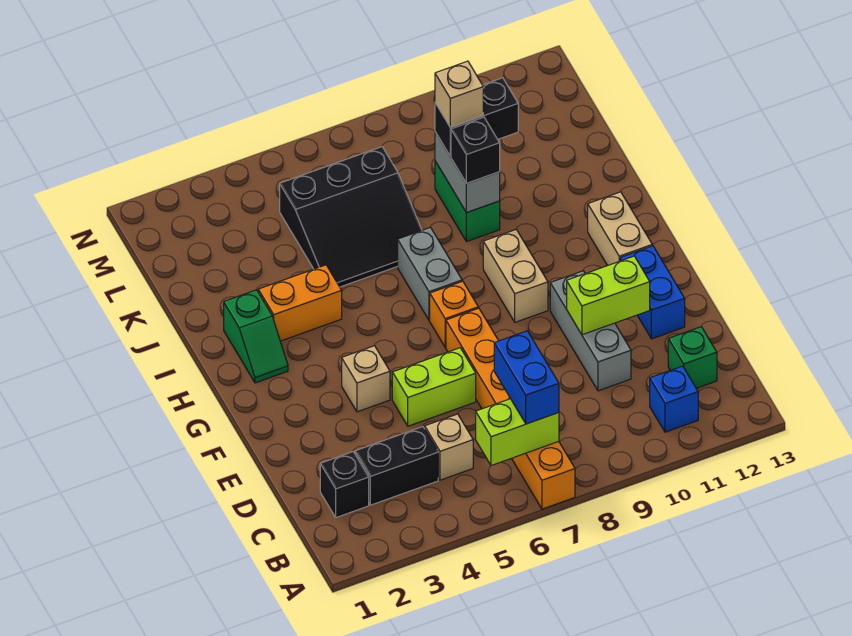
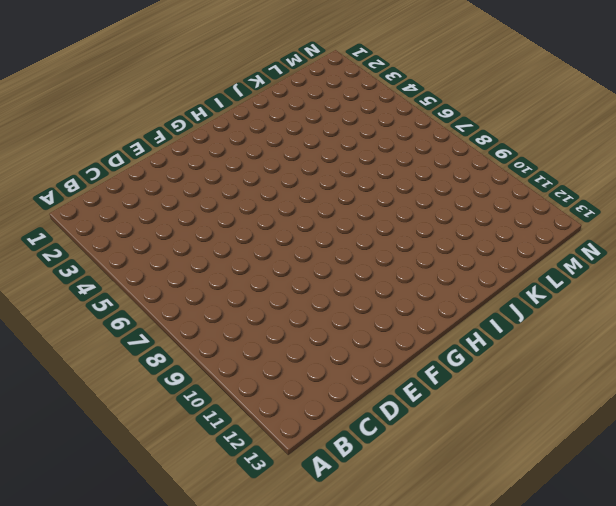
none -> orange brick A7:F7 level 1
none -> blue brick B11 level 1
none -> black brick C2 level 1

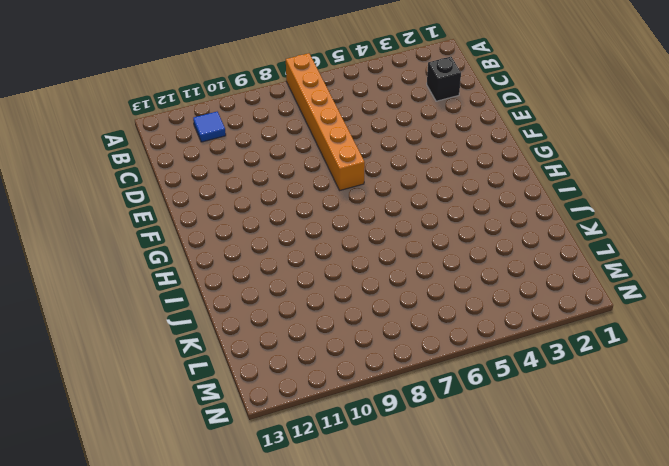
blue tile B11 level 1 -> blue brick B11 level 1
none -> black brick C3:C4 level 1
none -> tan brick C5 level 1
none -> green brick C12 level 1

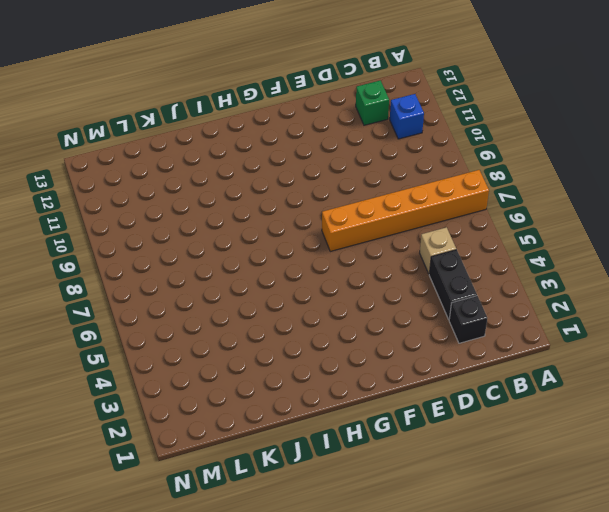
none -> grey brick D10:F10 level 1
none -> lime brick E5:E6 level 1
none -> blue brick E12:F12 level 1

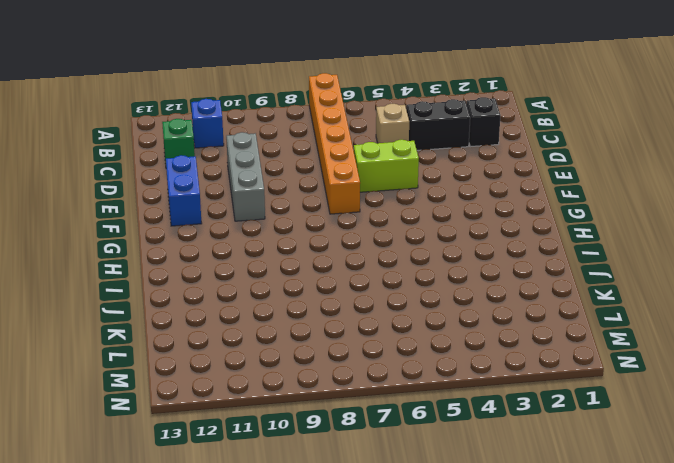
none -> tan brick F4 level 1
none -> orange brick G7 level 1
none -> tan brick G9:H9 level 1

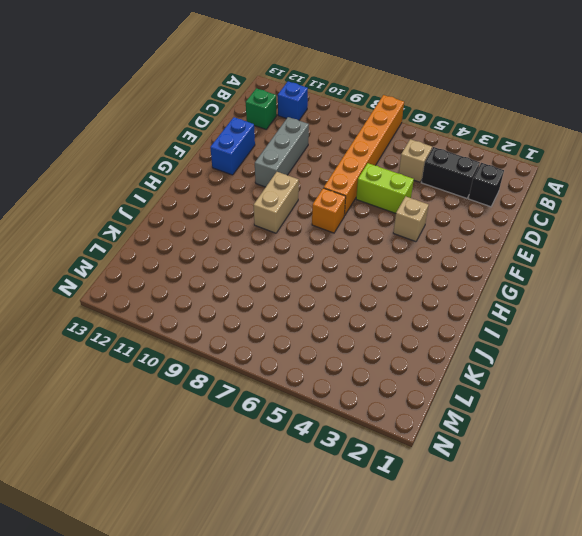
none -> tan brick G12:H12 level 1
none -> green slope H2:I2 level 1 top I
none -> grey brick H7:I7 level 1

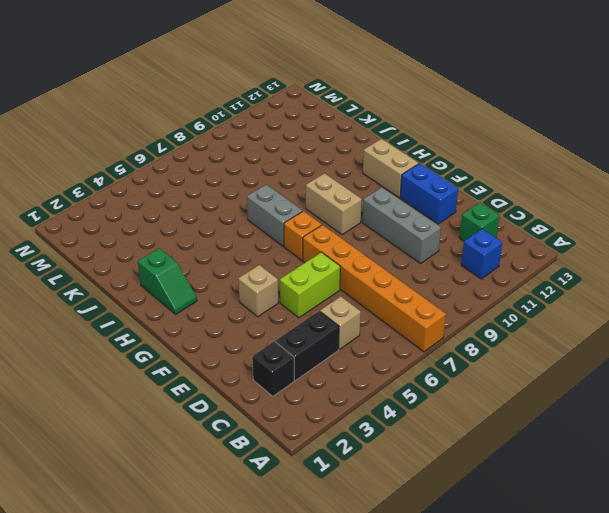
none -> orange brick I3:I4 level 1
none -> black slope J5:L7 level 1 top L
none -> green brick J9:K9 level 1

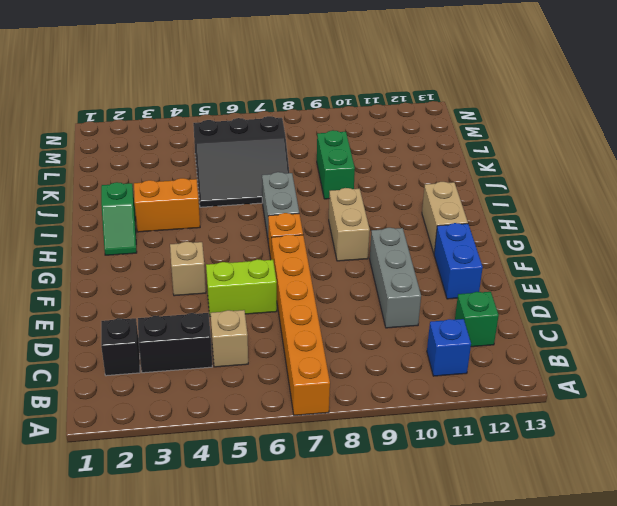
none -> lime brick B6:B7 level 2
none -> lime brick E10:E11 level 2
none -> grey brick J9:K9 level 2

